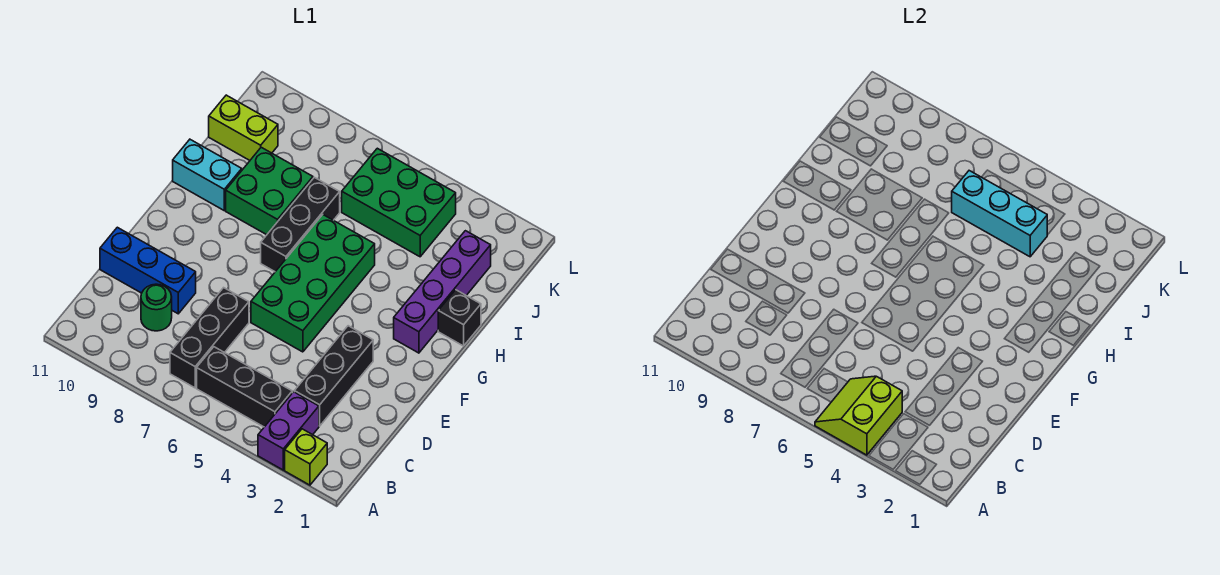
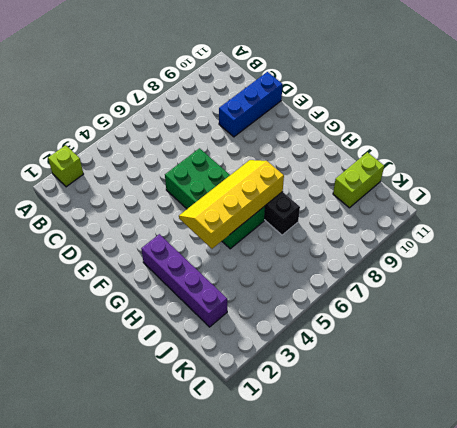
yellow slope G4:H7 level 2 top H -> none
none -> purple brick A3:B3 level 1
none -> black brick B4:B6 level 1
none -> black brick B7:D7 level 1

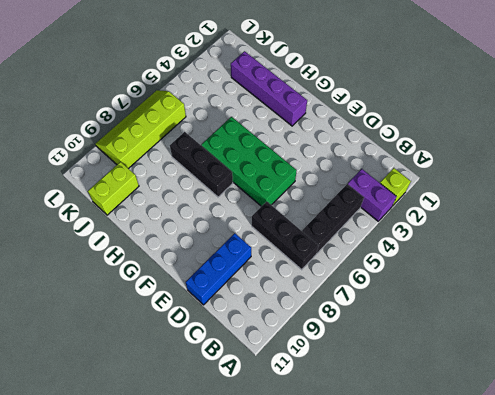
lime slope K6:L9 level 1 top K -> green brick J4:K6 level 1
none -> black brick C3:E3 level 1
none -> green round brick C9 level 1
none -> black brick H1 level 1

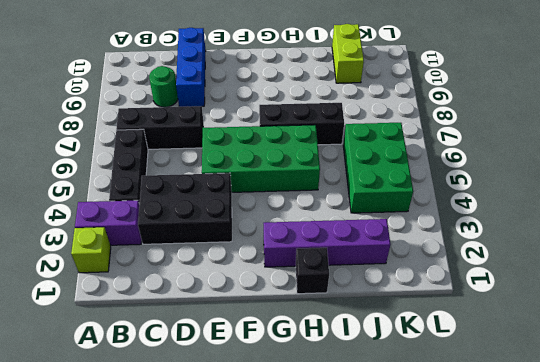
black brick C3:E4 level 1 -> black brick C3:E3 level 1
none -> green brick H8:I9 level 1
none -> cyan brick H10:H11 level 1
none -> lime slope A4:B5 level 2 top 4

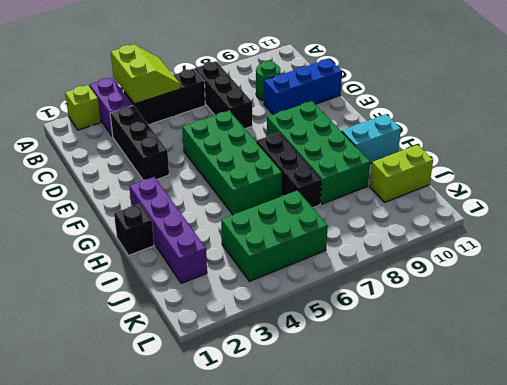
green brick F8:I9 level 1 -> green brick H8:I9 level 1
none -> cyan brick J4:J6 level 2

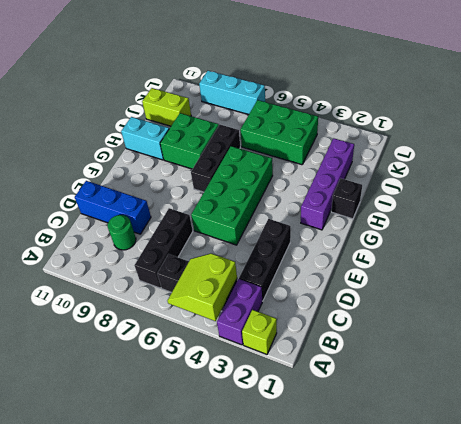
cyan brick L7:L9 level 1 -> cyan brick J4:J6 level 2

